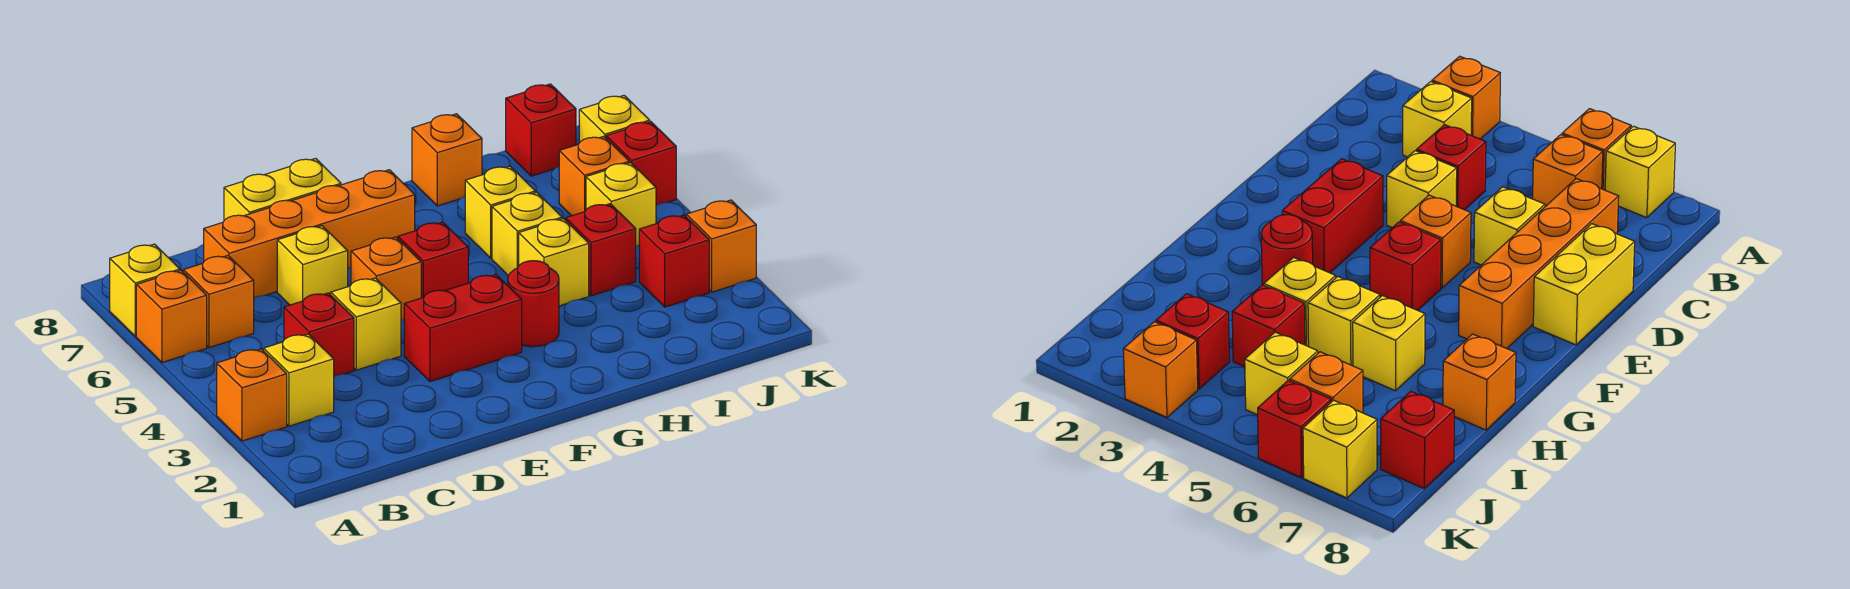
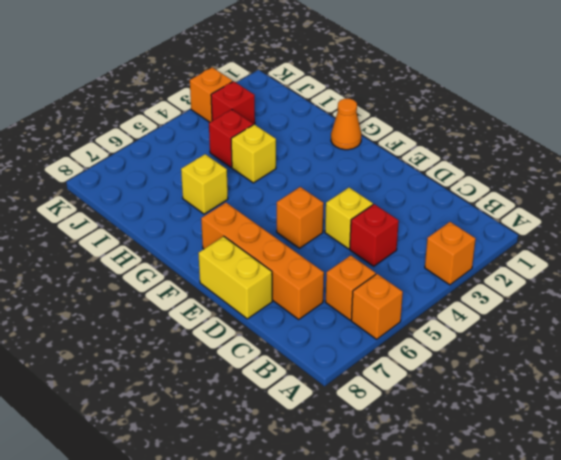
orange cone G1 level 1 -> none
none -> yellow brick A7 level 1
none -> yellow brick B3 level 1
none -> yellow brick D6 level 1

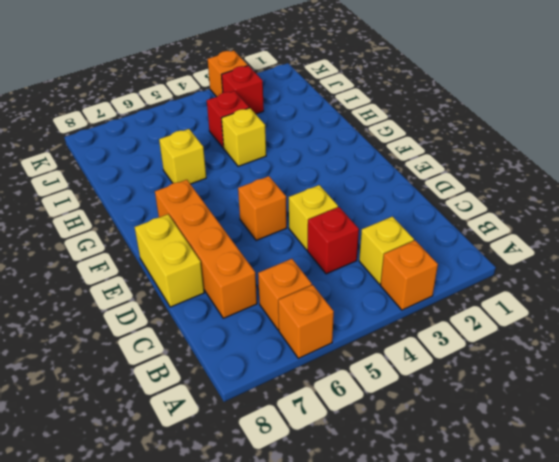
none -> yellow brick A7 level 1
none -> yellow brick D6 level 1
none -> red brick E3:F3 level 1

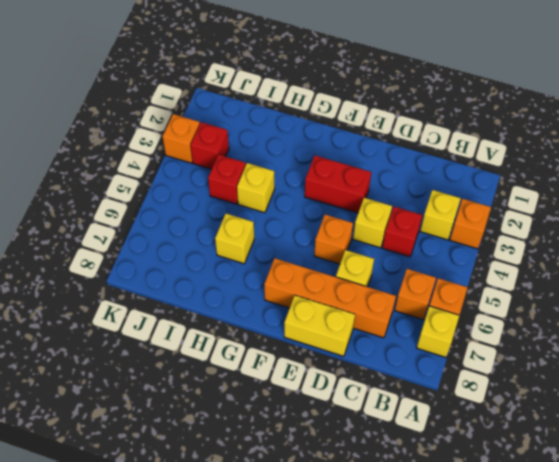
none -> red brick F5 level 1
none -> red round brick G3 level 1
none -> yellow brick H5 level 1

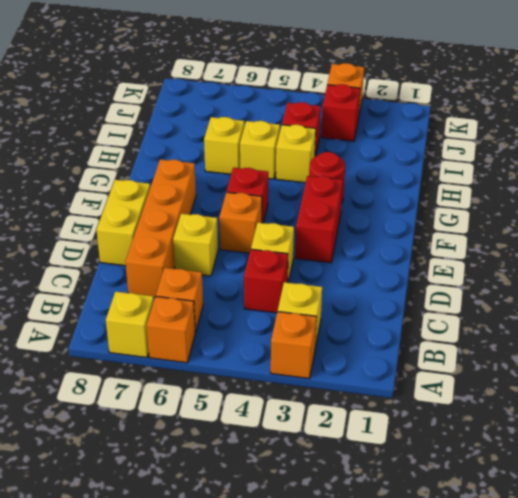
none -> orange brick H8 level 1
none -> yellow brick J5 level 1
none -> orange brick J6 level 1

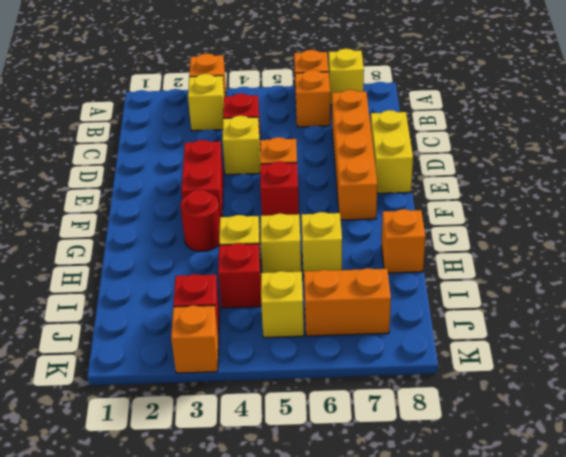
orange brick J6:J7 level 1 -> orange brick J6 level 1
none -> yellow brick D6 level 1
none -> red brick J8 level 1
none -> red brick K6 level 1

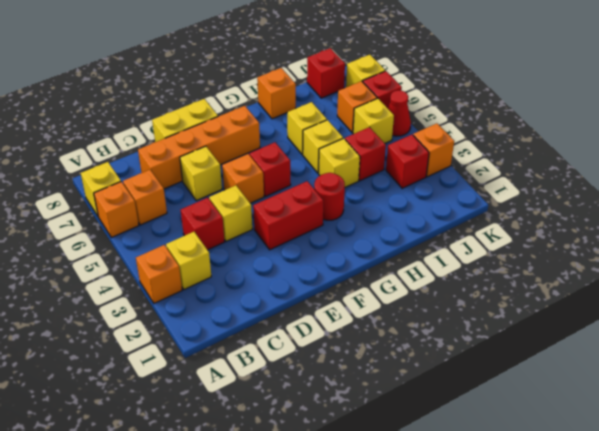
red cone K5 level 1 -> none

